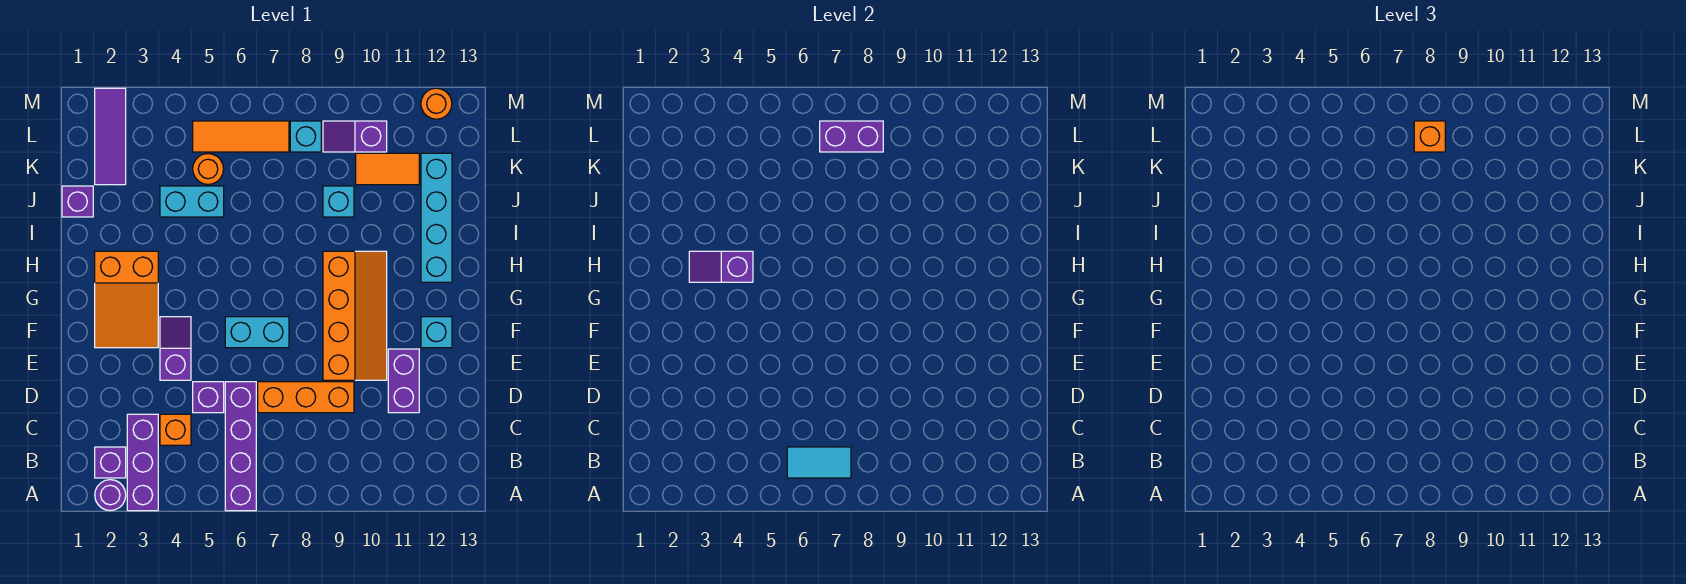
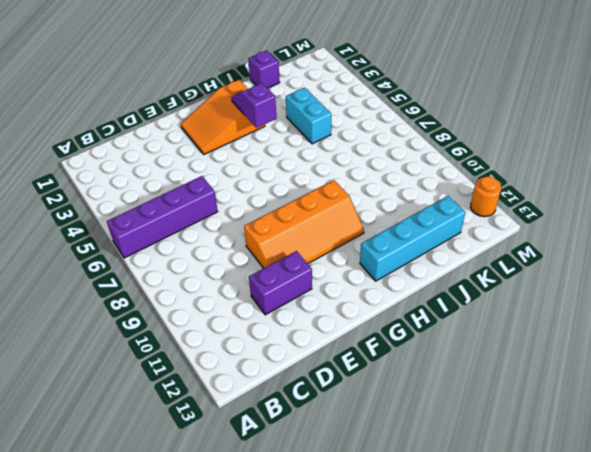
none -> purple round brick A2 level 1
none -> purple brick A3:C3 level 1
none -> purple brick B2 level 1

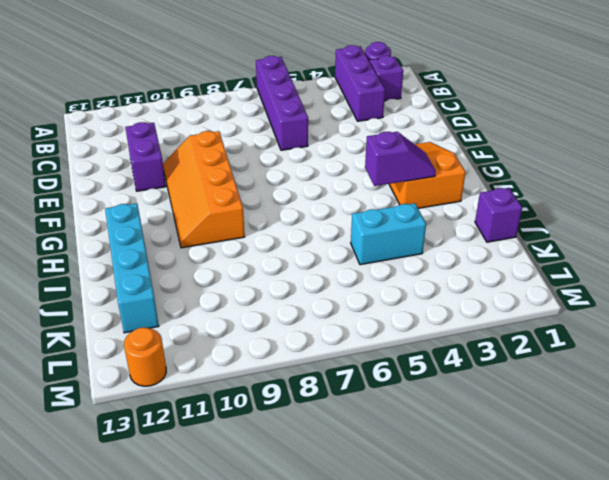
none -> orange brick C4 level 1
none -> purple brick D5 level 1
none -> orange brick D7:D9 level 1

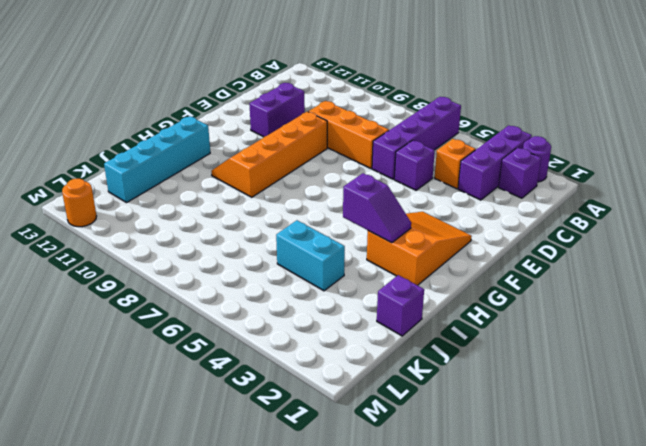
none -> purple slope E4:F4 level 1 top E
none -> cyan brick F6:F7 level 1
none -> cyan brick F12 level 1

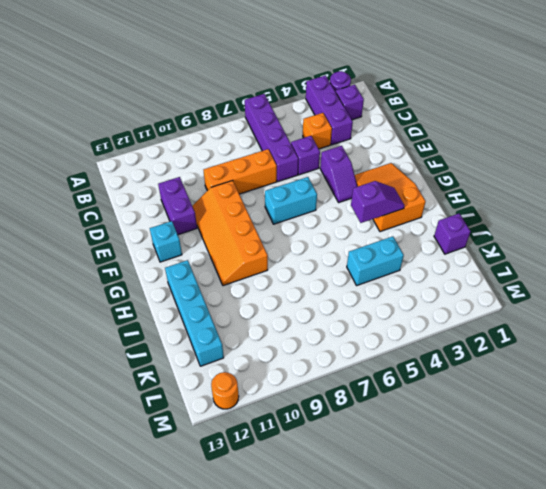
none -> cyan brick J9 level 1
none -> purple tile K2:M2 level 1
none -> orange round brick K5 level 1

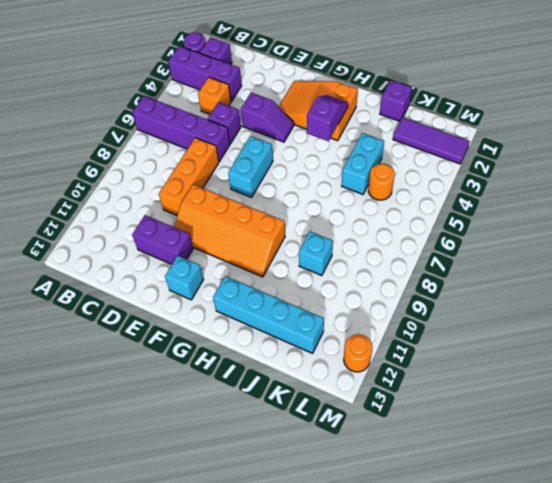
none -> orange tile K10:K11 level 1
none -> orange tile L5:L7 level 1
none -> cyan brick L8 level 1

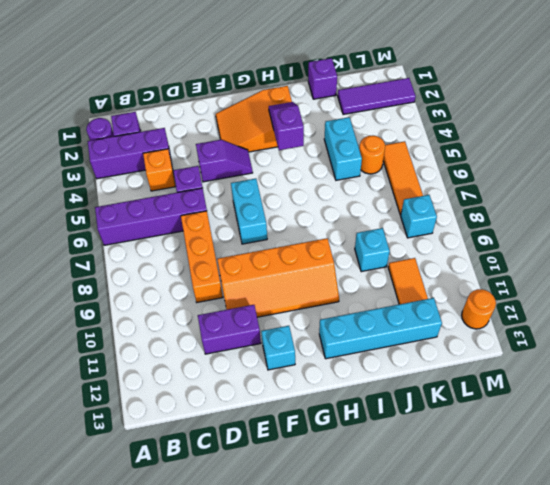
none -> purple slope L9:L10 level 1 top 10
none -> cyan tile B6:B7 level 2
none -> purple brick L7:L8 level 2

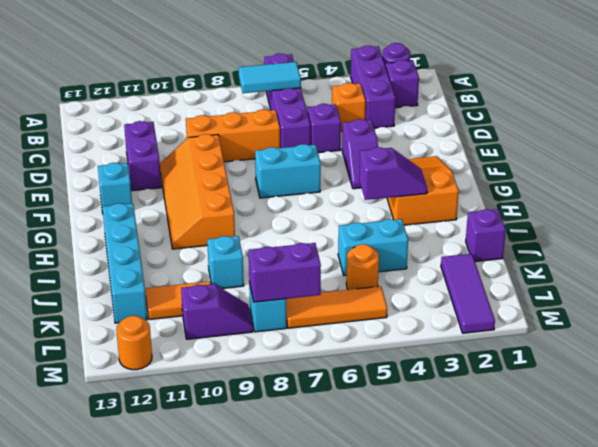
none -> orange brick L8 level 3

